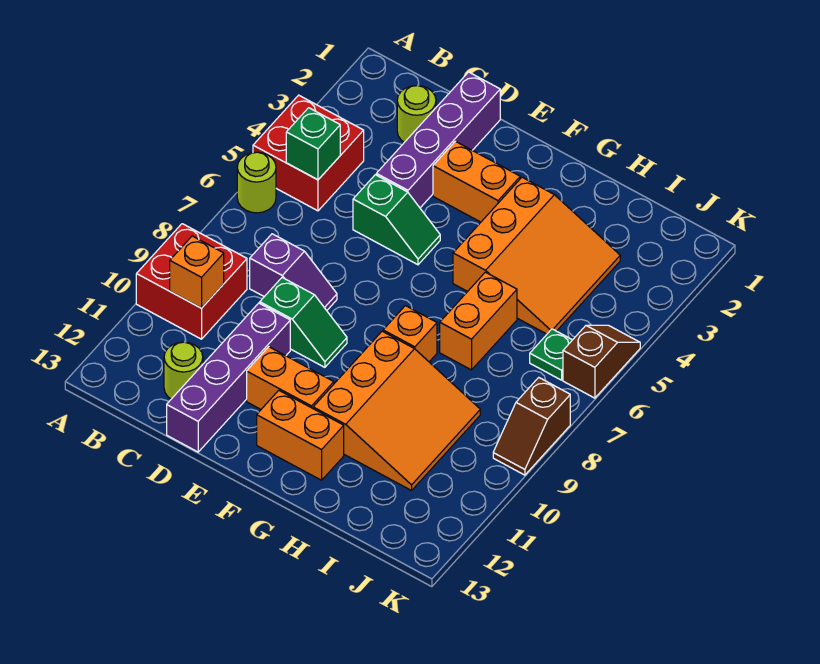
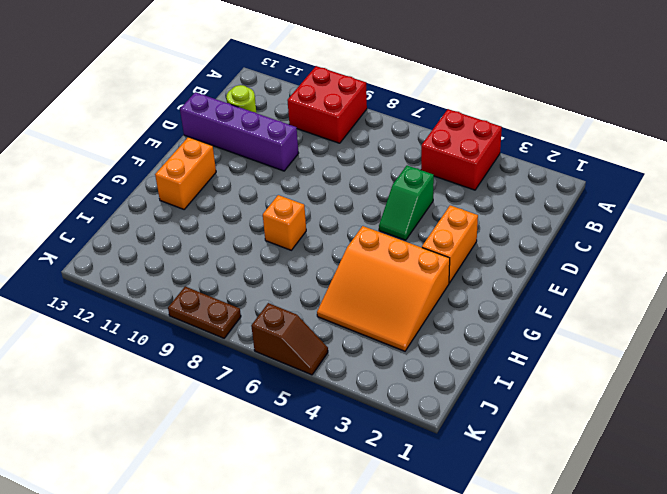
brown plate K8:K9 level 1 -> brown slope K8:K9 level 1 top 8
none -> lime round brick A6 level 1
none -> lime round brick C2 level 1
none -> purple slope C8:D8 level 1 top C

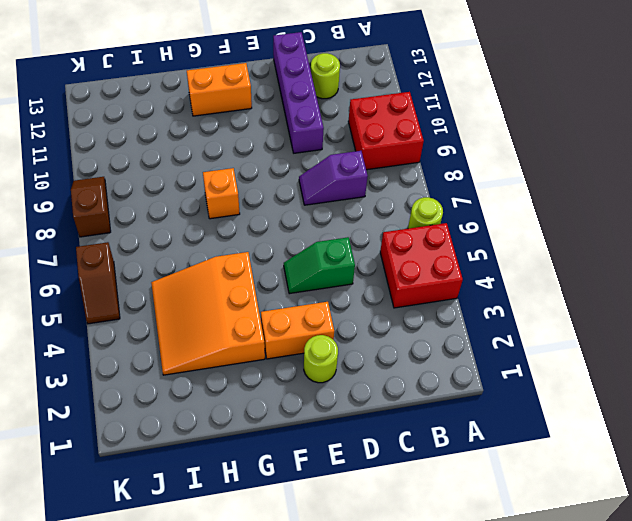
lime round brick E2 level 1 -> lime round brick C2 level 1
none -> purple brick D1:D4 level 1
none -> green slope D9:E9 level 1 top D
none -> orange brick E11:F11 level 1

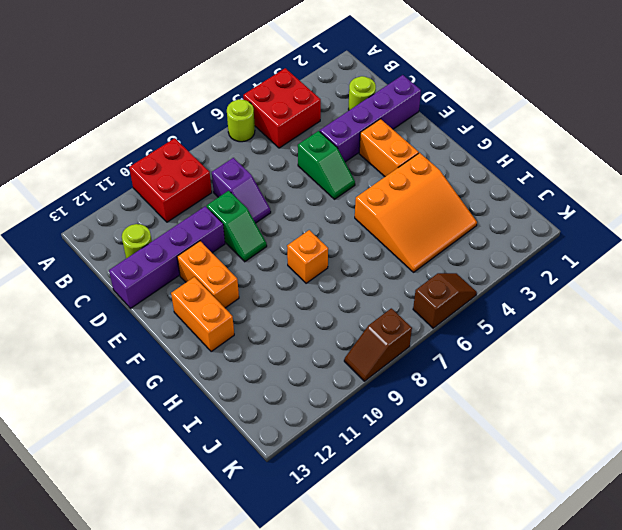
none -> orange slope G9:I11 level 1 top G
none -> orange brick H6:H7 level 1
none -> green plate J6 level 1

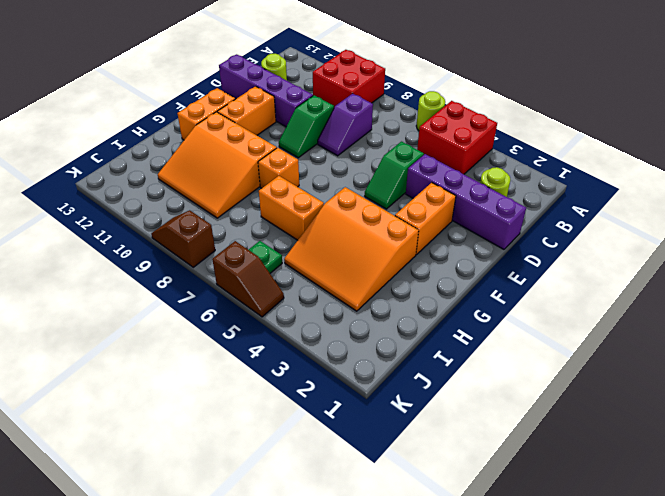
none -> green brick B5 level 2
none -> orange brick B10 level 2

